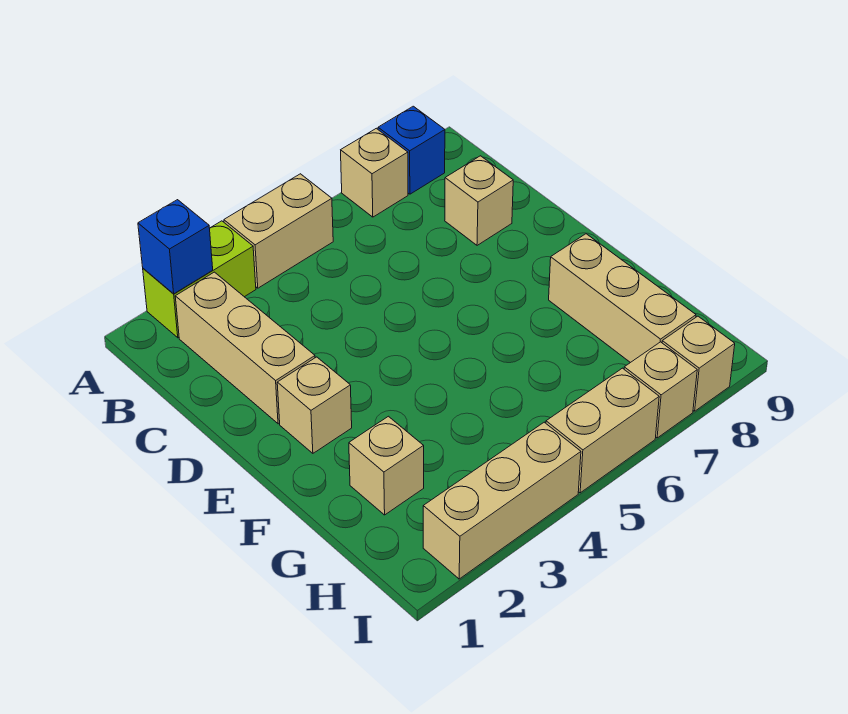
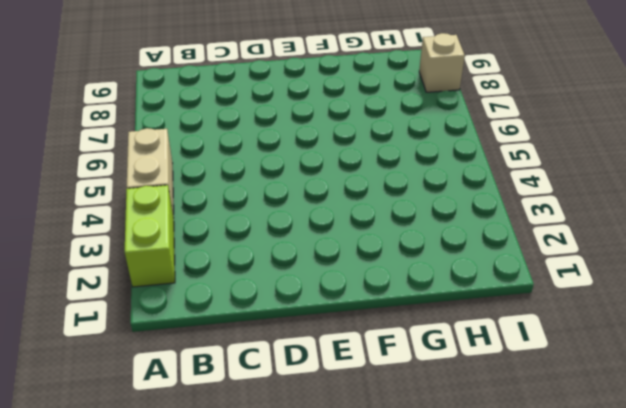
none -> tan brick A7 level 1
none -> blue brick A8 level 1
none -> tan brick B2:D2 level 1

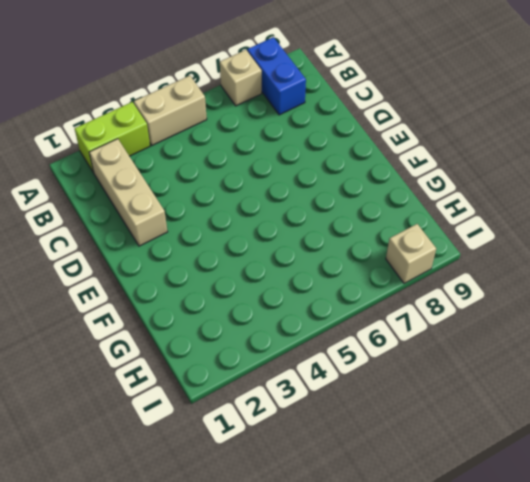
blue brick A8:B8 level 1 -> blue brick A8 level 1
none -> tan brick C8 level 1
none -> tan brick E2 level 1
none -> tan brick F8:H8 level 1

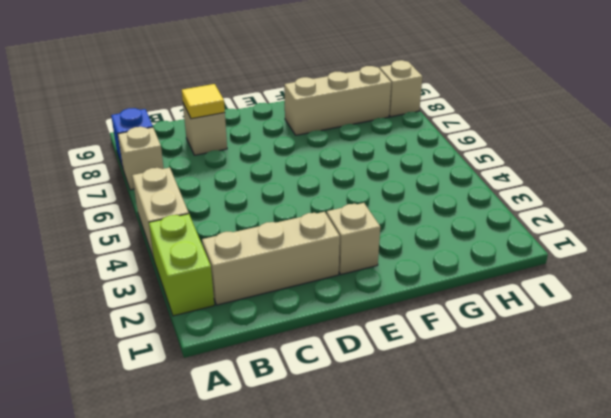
yellow tile C8 level 2 -> none
none -> tan brick G2 level 1
none -> tan brick I2:I4 level 1
none -> tan brick I5:I6 level 1

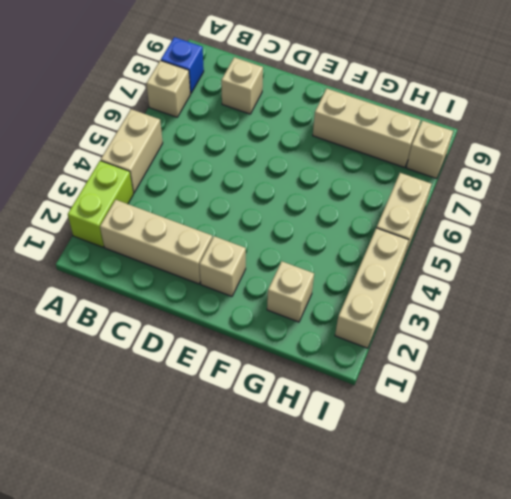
none -> tan brick I7 level 1
none -> blue brick A2 level 2

